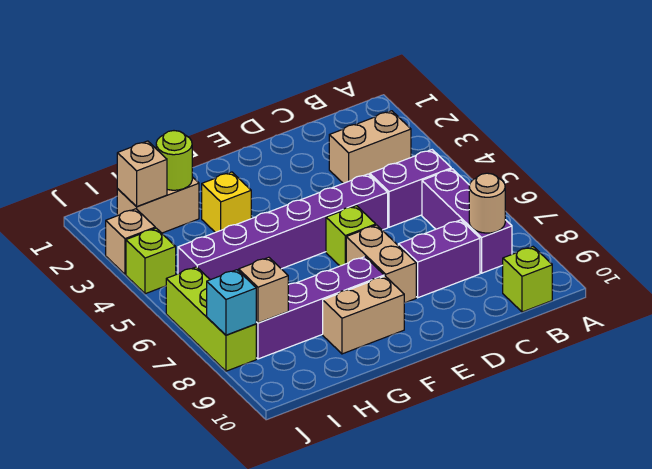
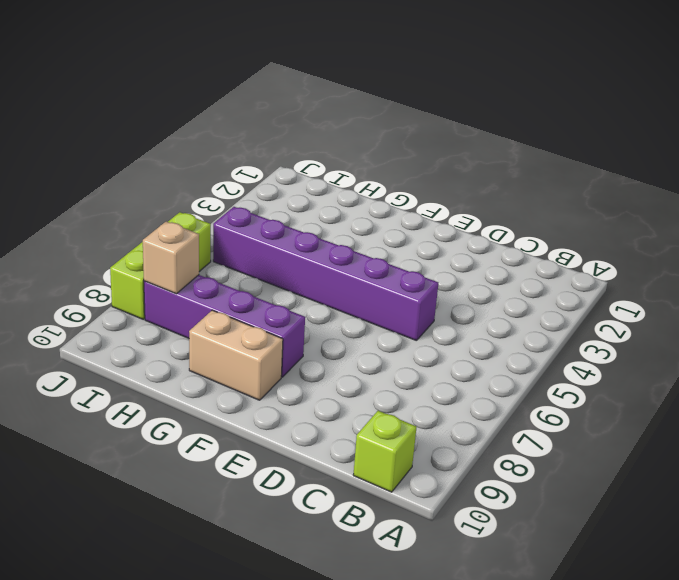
none -> tan brick B3:C3 level 1
none -> purple brick B5:C5 level 1
none -> purple brick B6:B8 level 1

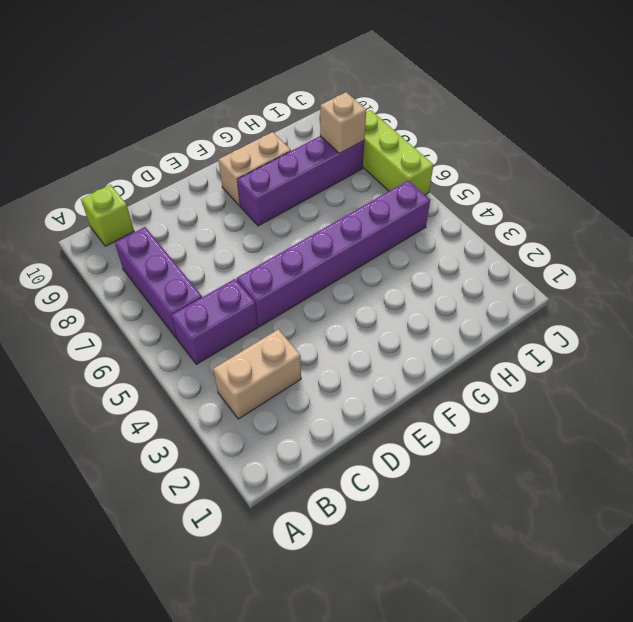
none -> purple brick C8:D8 level 1
none -> lime brick E6 level 1
none -> tan brick E7:E8 level 1

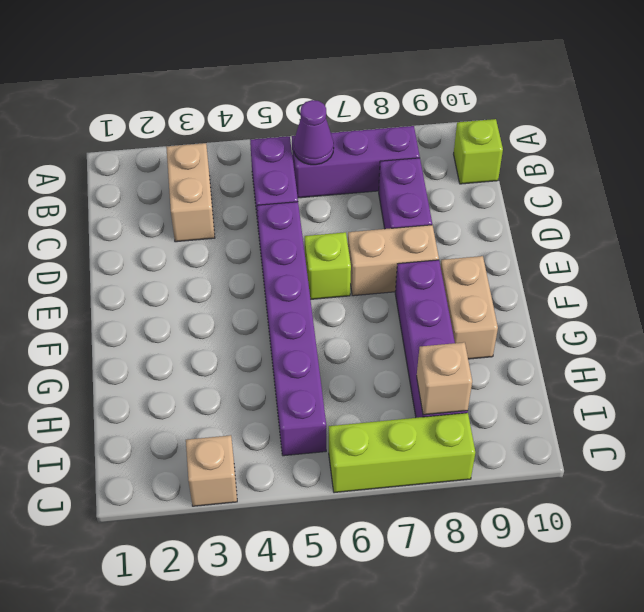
purple cone B6 level 2 -> none
none -> yellow brick G3 level 1
none -> tan brick H2:I2 level 1
none -> lime brick J4 level 1

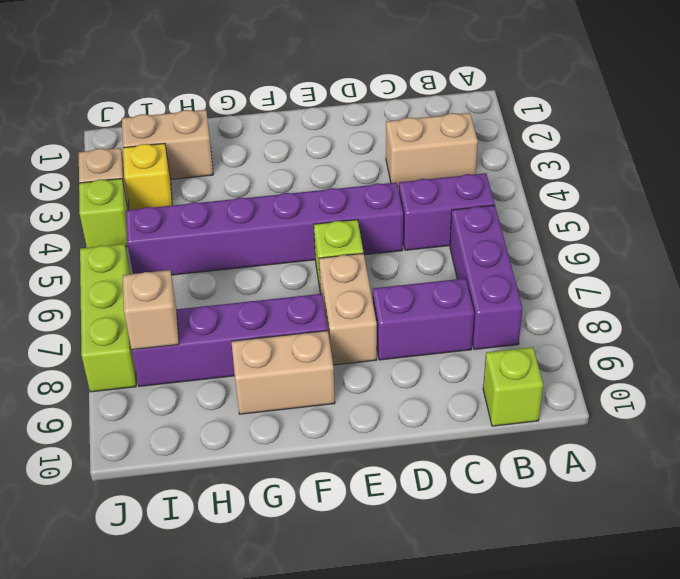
yellow brick I3 level 1 -> yellow brick G3 level 1
none -> tan round brick B8 level 2
none -> lime round brick H2 level 2
none -> tan brick I2 level 2

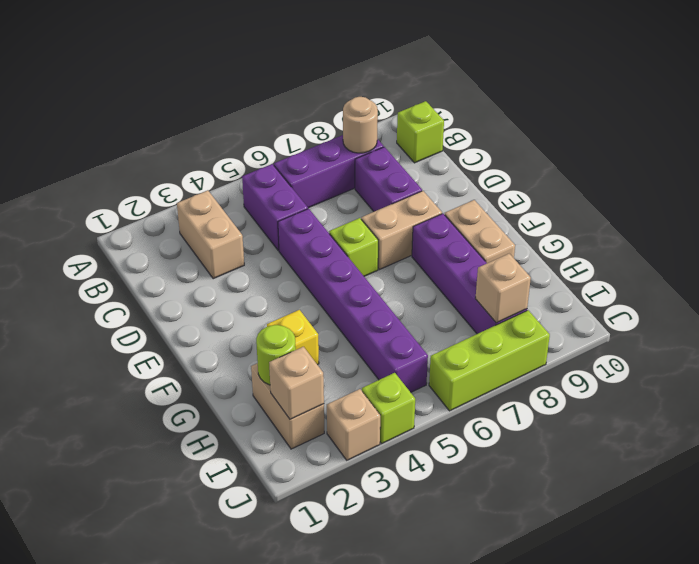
none -> cyan brick J8 level 2

